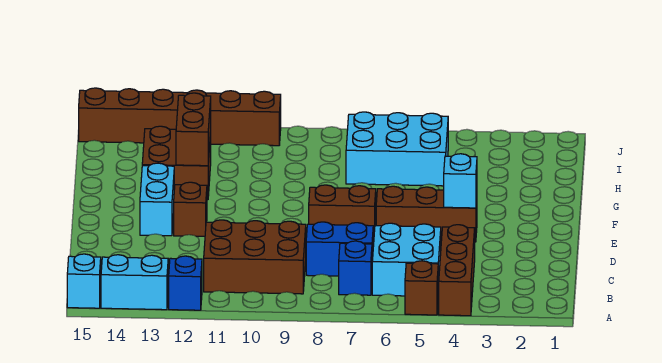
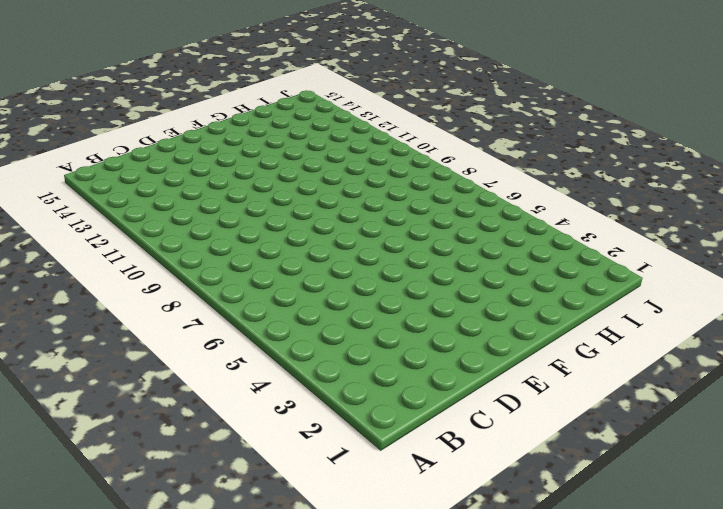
none -> brown brick A4:C4 level 1
none -> brown brick A5 level 1
none -> blue brick A12 level 1

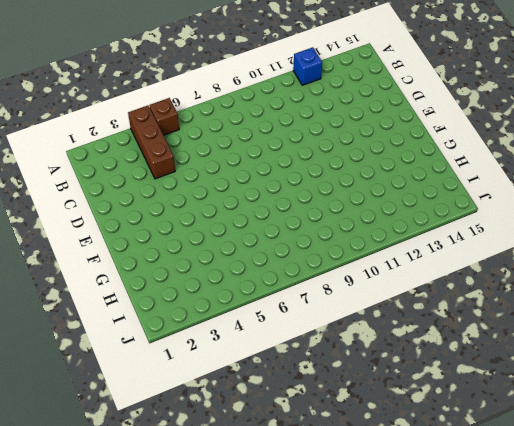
none -> cyan brick A13:A14 level 1
none -> cyan brick A15 level 1
none -> cyan brick B5:C6 level 1

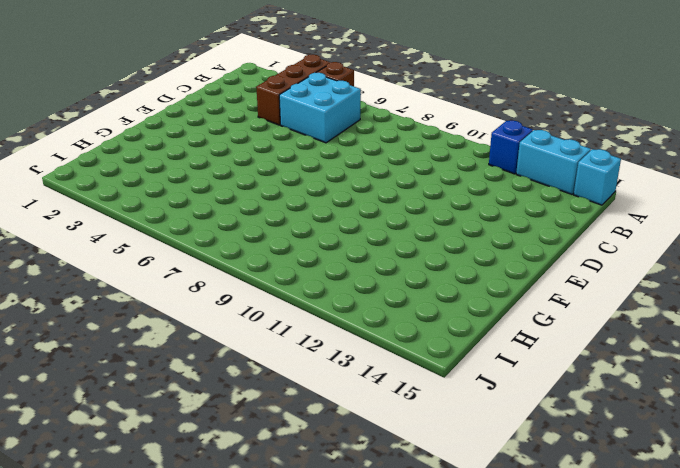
none -> blue brick B7 level 1
none -> brown brick B9:C11 level 1
none -> blue brick C7:C8 level 1

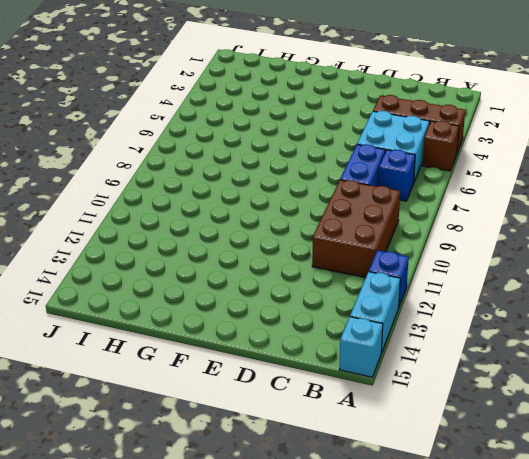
none -> brown brick E4:E6 level 1
none -> brown brick E7:E8 level 1
none -> brown brick E12 level 1

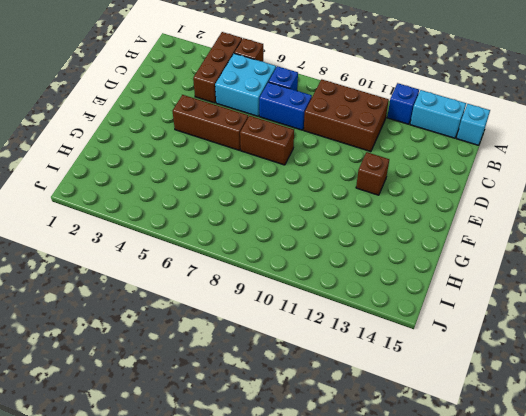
none -> cyan brick E13:F13 level 1
none -> brown brick G12:H13 level 1
none -> cyan brick H5:I7 level 1

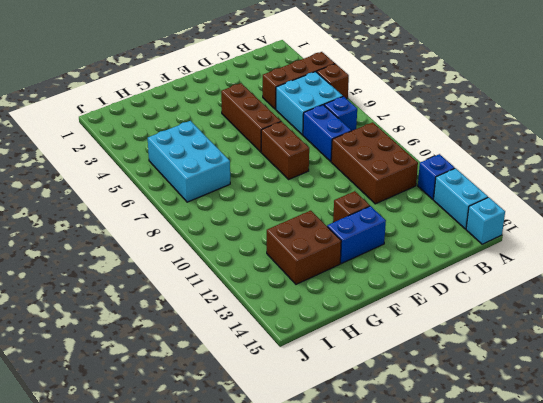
blue brick E13:F13 level 1 -> cyan brick E13:F13 level 1
none -> brown brick J10:J15 level 1
none -> cyan brick E4 level 2
none -> brown brick G12:H12 level 2

